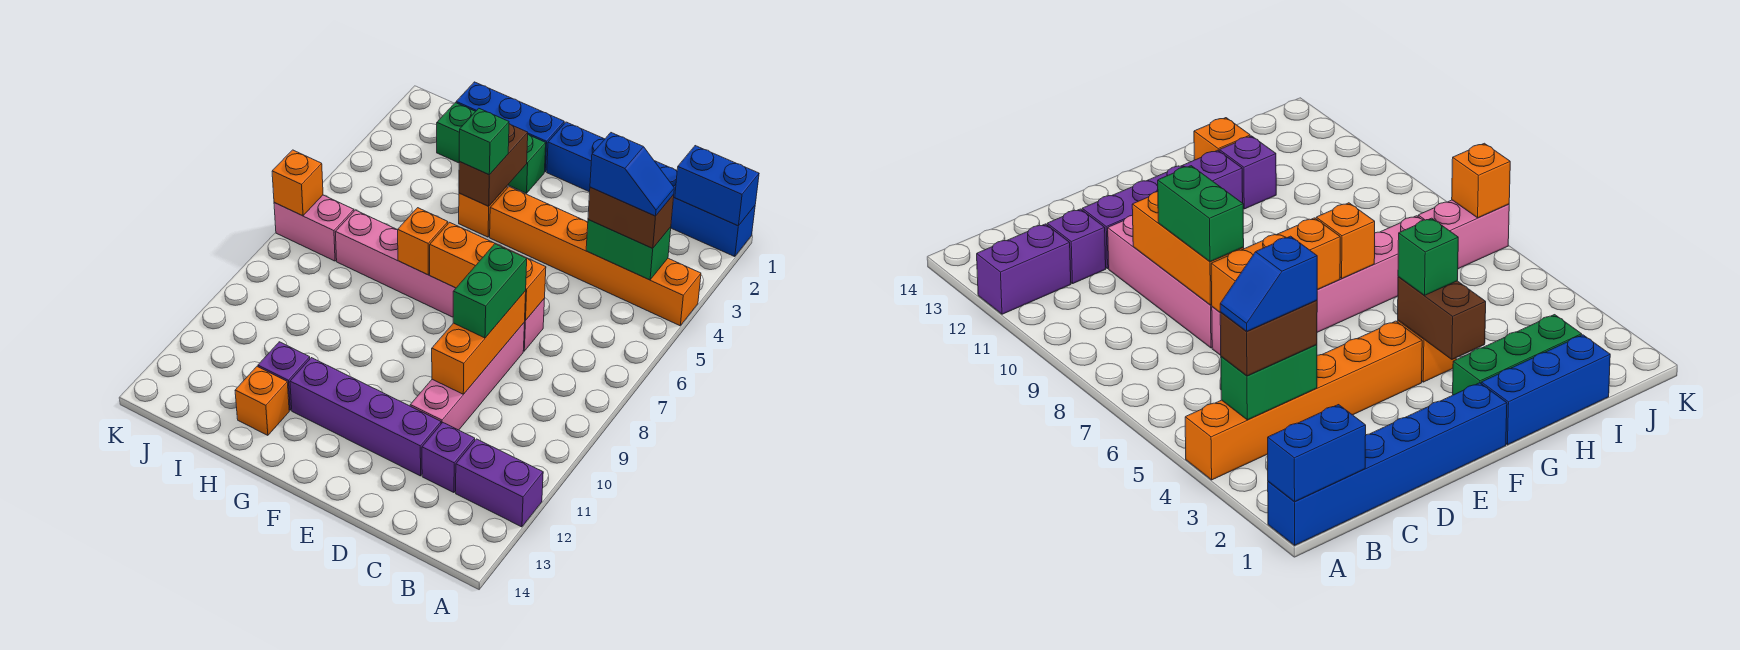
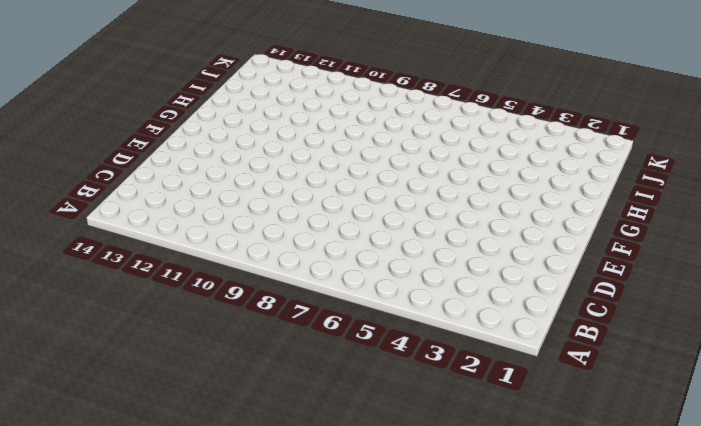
none -> blue brick A1:F1 level 1
none -> orange brick A4:F4 level 1
none -> purple brick A12:B12 level 1

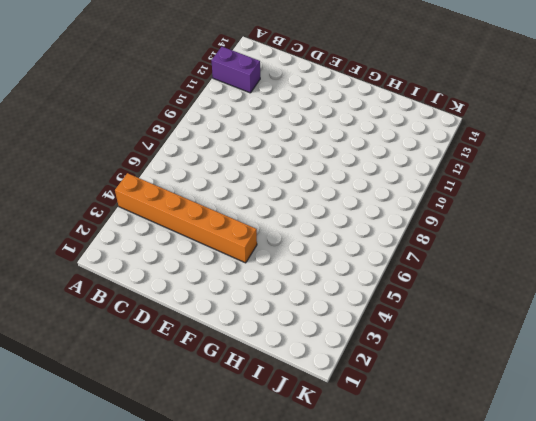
none -> blue brick A1:F1 level 1
none -> purple brick C12 level 1
none -> pink brick D7:I7 level 1

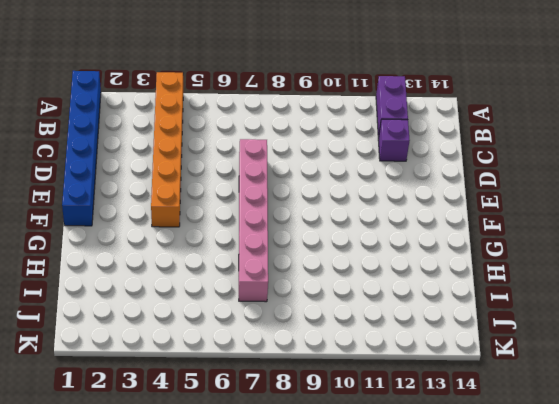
none -> pink brick D8:D11 level 1
none -> purple brick D12:G12 level 1
none -> blue brick G1:I1 level 1

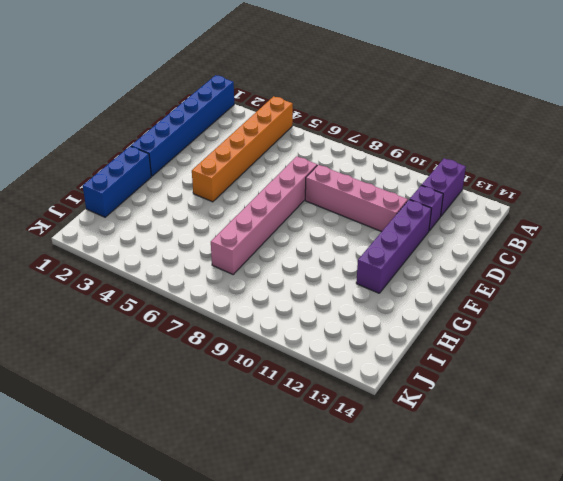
none -> green brick G2:I2 level 1
none -> orange brick G4 level 1
none -> purple brick H12 level 1

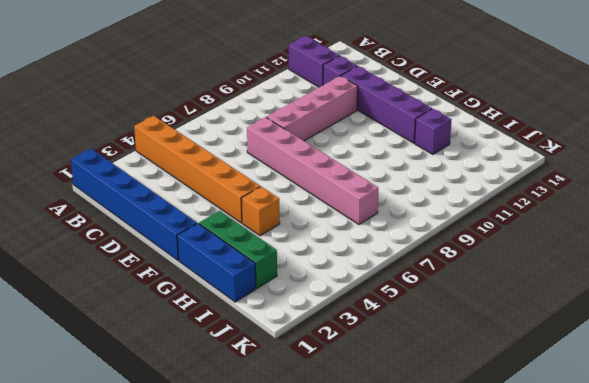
none -> orange brick H13 level 1
none -> pink brick J7:K7 level 1
none -> blue brick A1:B1 level 2

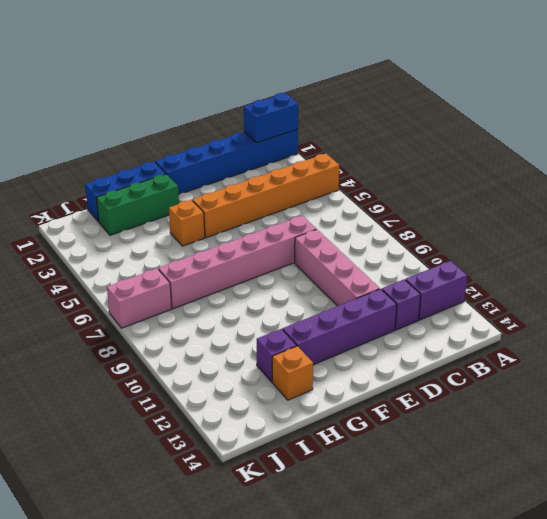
none -> green brick B4:C4 level 2
none -> orange brick D7:F7 level 2
none -> orange brick D8:D10 level 2

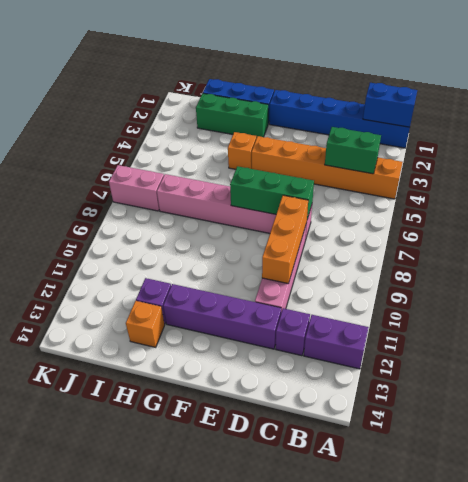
green brick D7:F7 level 2 -> orange brick D7:F7 level 2
none -> brown brick G3:G4 level 2
none -> orange brick G7 level 2
none -> orange brick K7 level 2

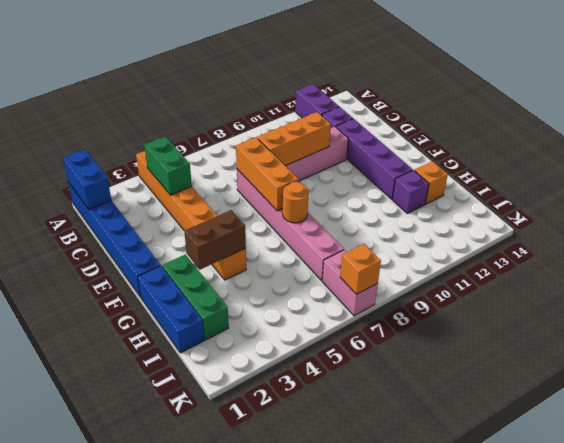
orange round brick G7 level 2 -> orange brick G7 level 2
none -> brown brick B4:C4 level 3
none -> green brick D8:D9 level 3
none -> green brick G4 level 3

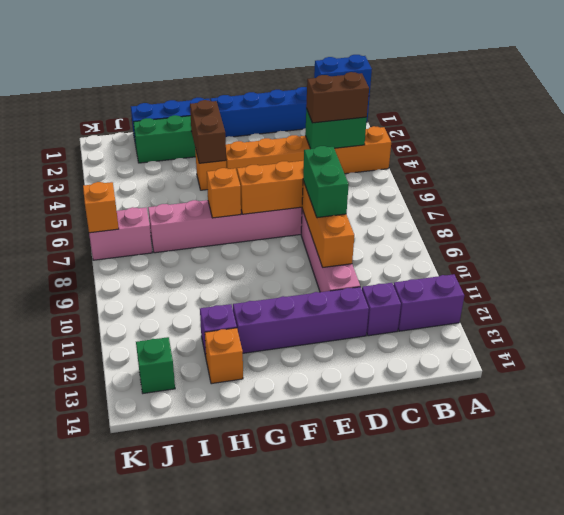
green brick J13 level 1 -> green brick G4 level 3
none -> blue slope B4:C4 level 4 top C

